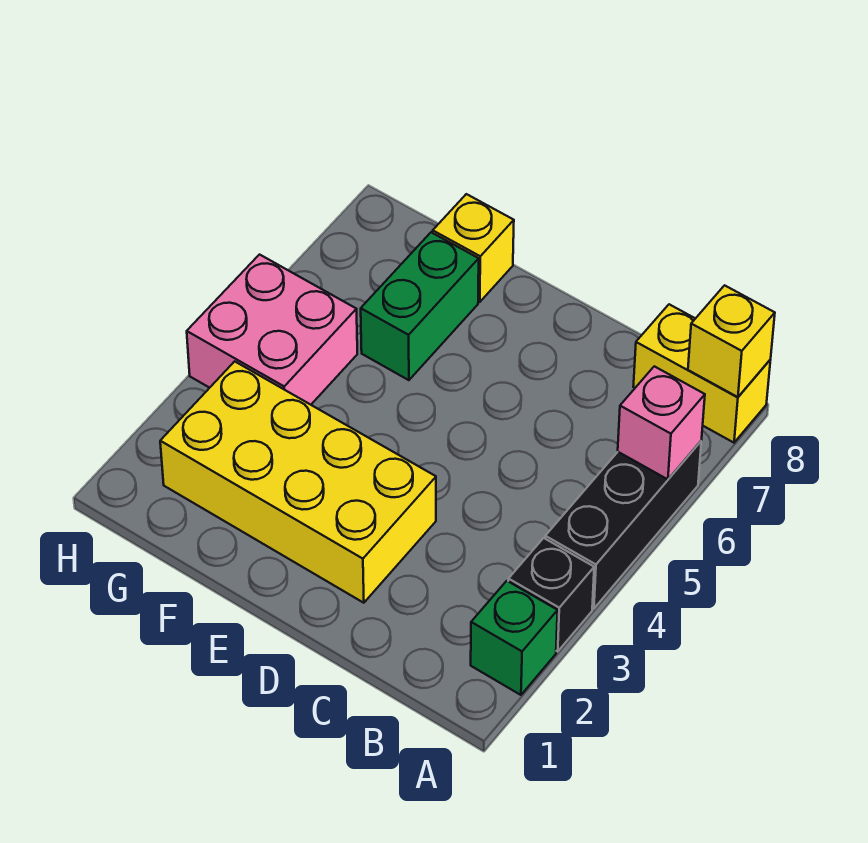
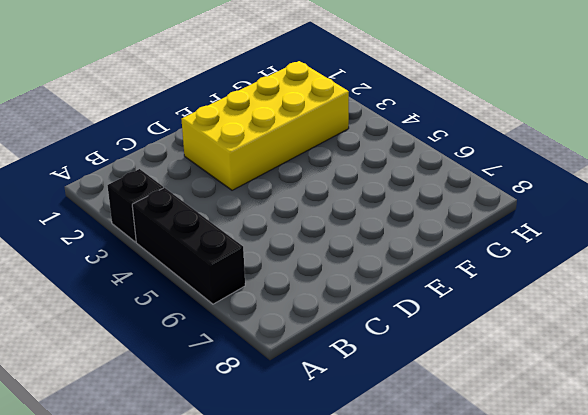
none -> green brick A2 level 1
none -> yellow brick A8:B8 level 1

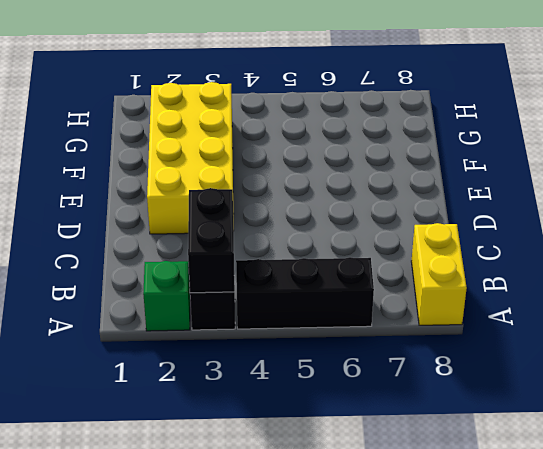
black brick A3:B3 level 2 -> none
none -> green brick F6:F7 level 1
none -> yellow brick F8 level 1

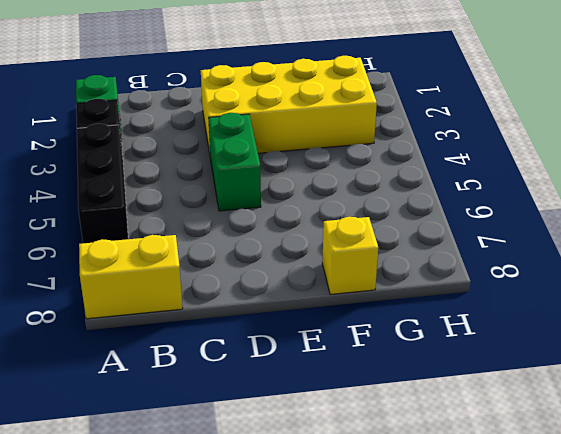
green brick D4:D5 level 1 -> green brick F6:F7 level 1
none -> pink brick G4:H5 level 1
none -> pink brick A6 level 2

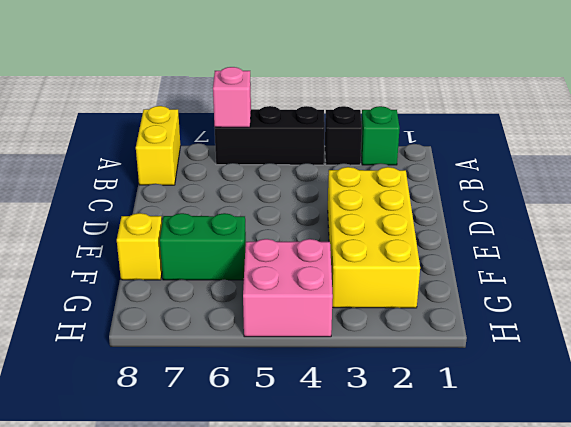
none -> yellow brick A8 level 2

